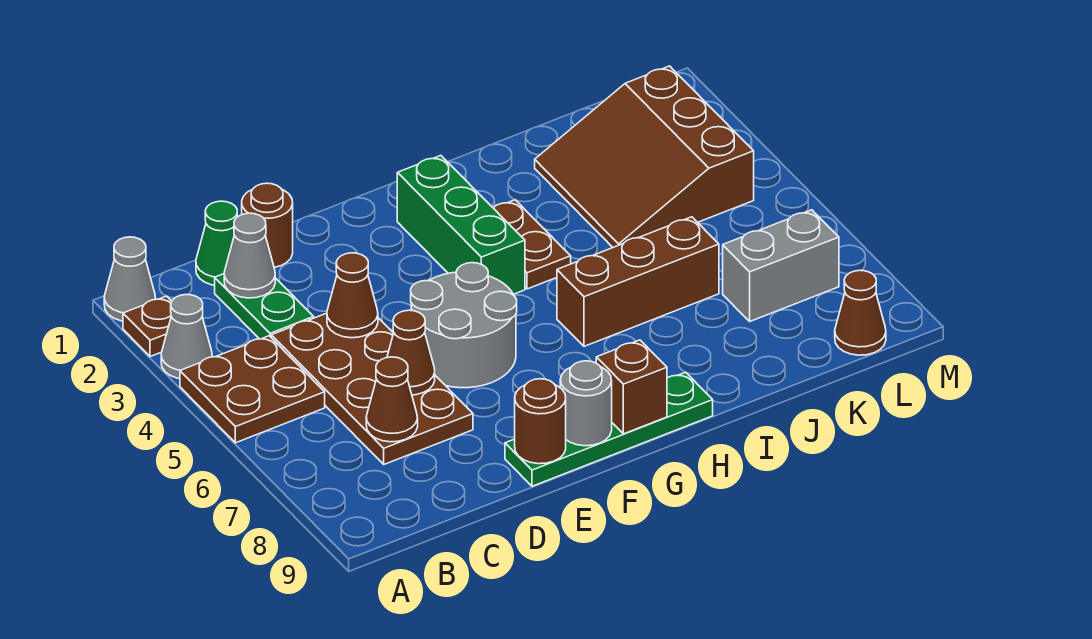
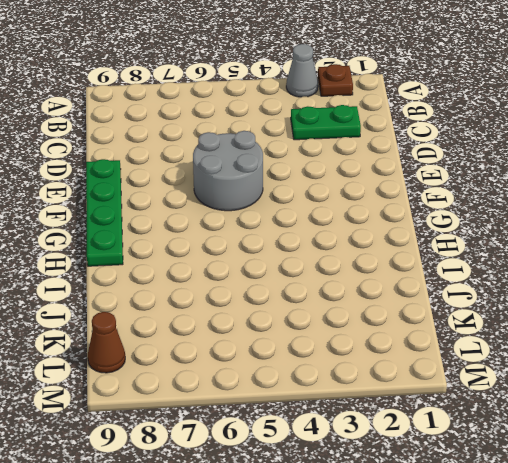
none -> grey cone A1 level 1
none -> brown plate A4:B5 level 1
none -> green cone C1 level 1

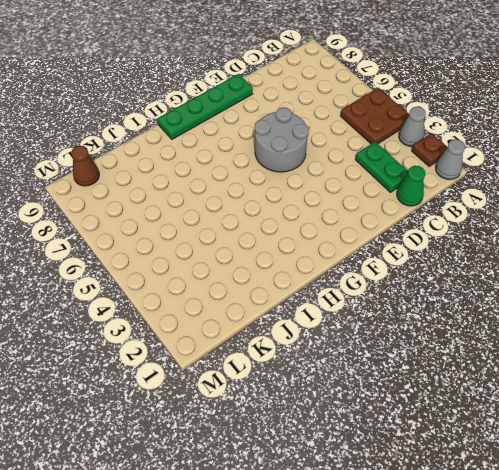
none -> brown plate C4:D7 level 1
none -> brown round brick D1 level 1
none -> green brick G2:G4 level 1

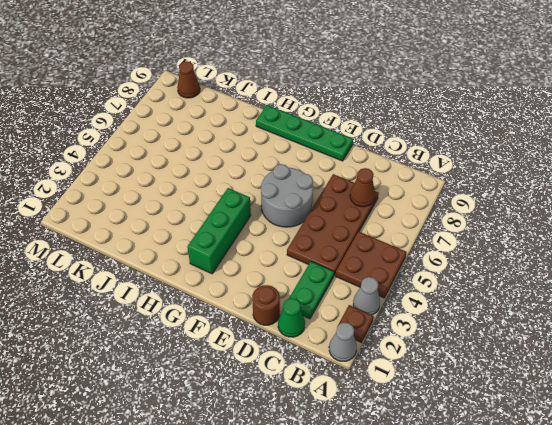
none -> brown plate H3:H4 level 1
none -> brown brick H6:J6 level 1
none -> brown slope J2:L4 level 1 top L

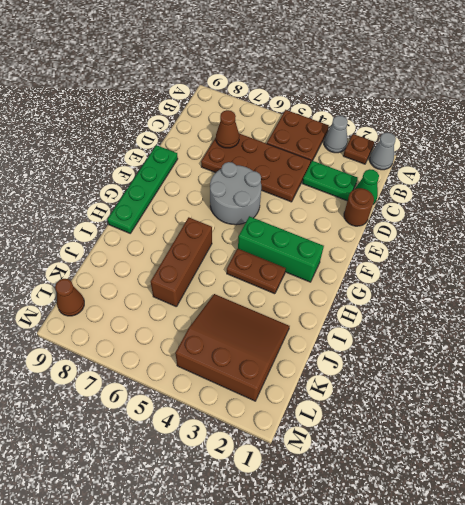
none -> grey brick K7:L7 level 1
none -> grey cone C2 level 2
none -> brown cone D4 level 2

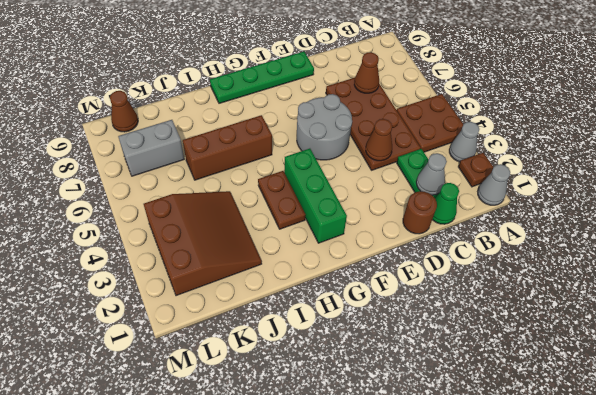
none -> brown cone D6 level 2
none -> brown round brick E9 level 2
none -> grey round brick F9 level 2

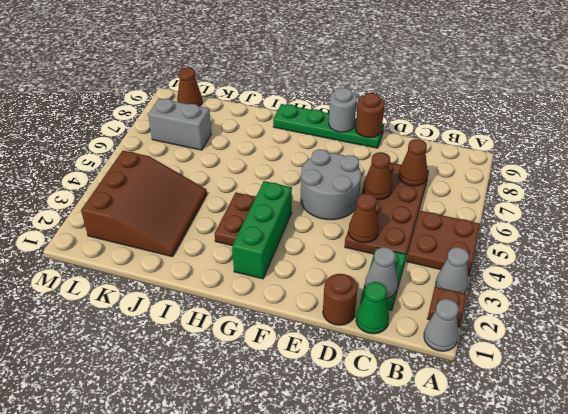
none -> brown brick H6:J6 level 1
none -> brown brick G9 level 2

